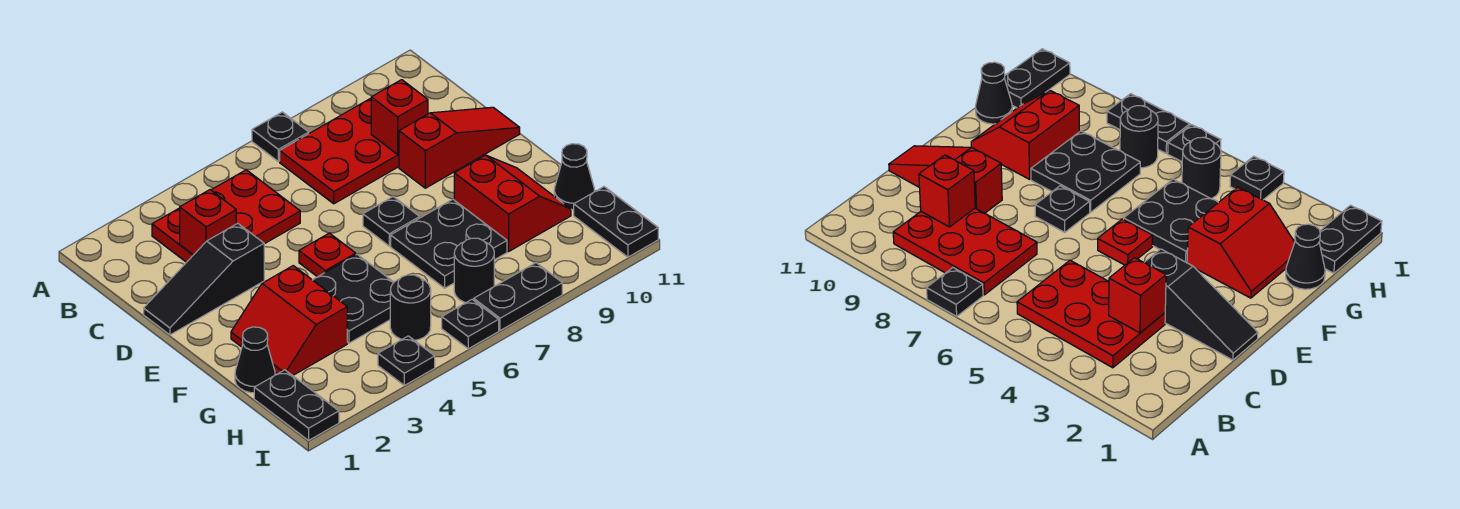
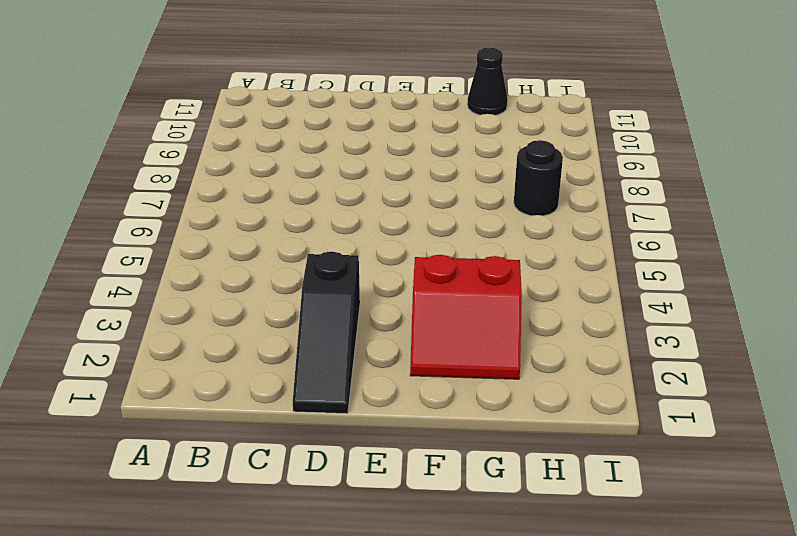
none -> black plate A7 level 1
none -> red plate B3:C5 level 1
none -> red plate B7:C9 level 1

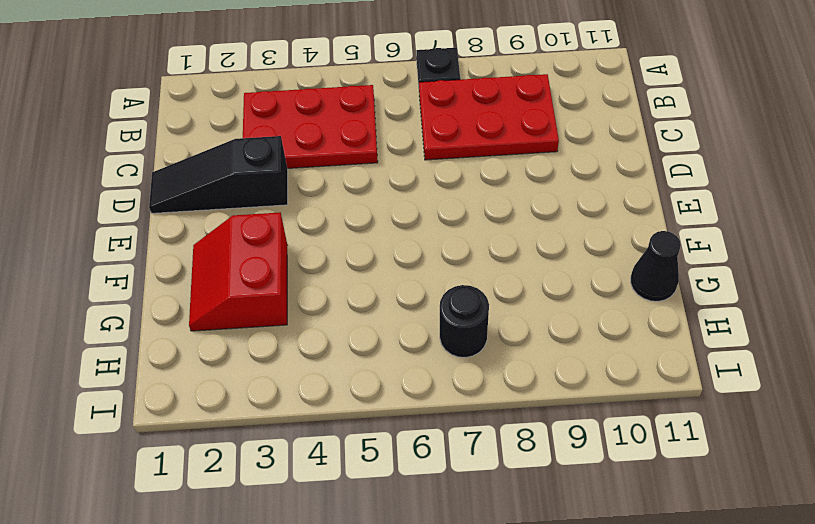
none -> red slope D9:D11 level 1 top 9
none -> red plate E5 level 1
none -> black plate E7 level 1

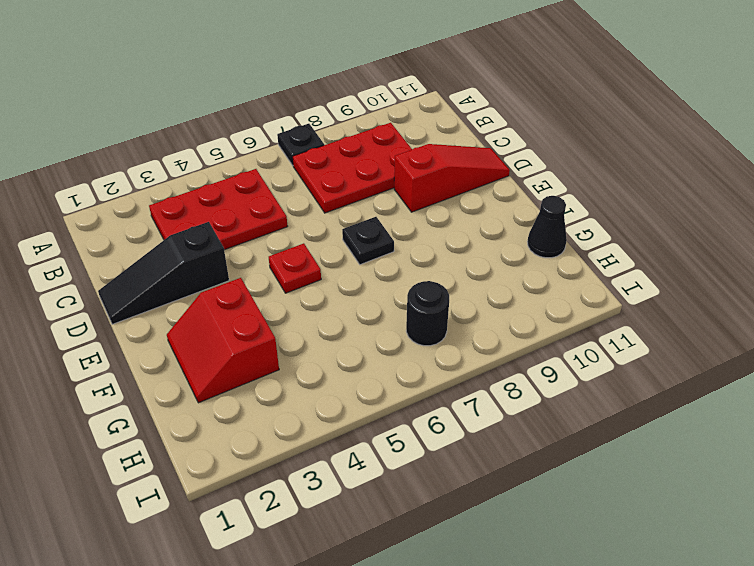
none -> black plate F4:G5 level 1
none -> black plate F7:G8 level 1
none -> red slope F9:G10 level 1 top 9

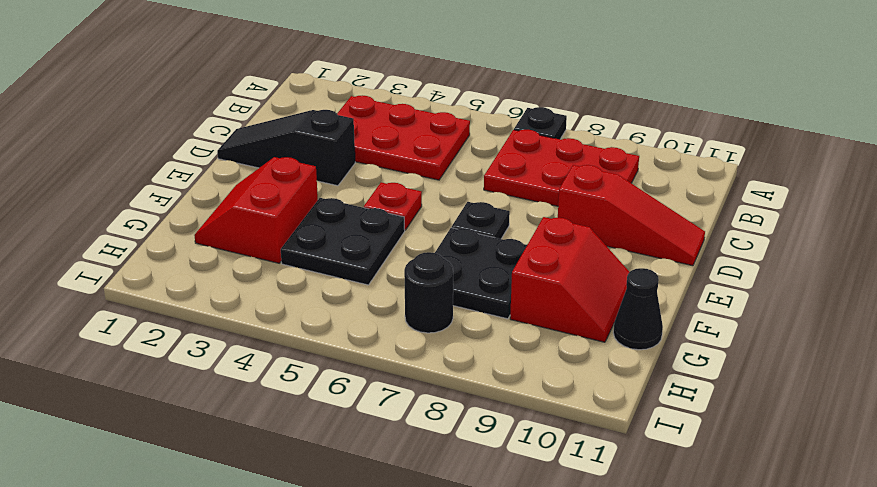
none -> black cone G1 level 1
none -> black plate H1:I1 level 1
none -> black round brick H5 level 1

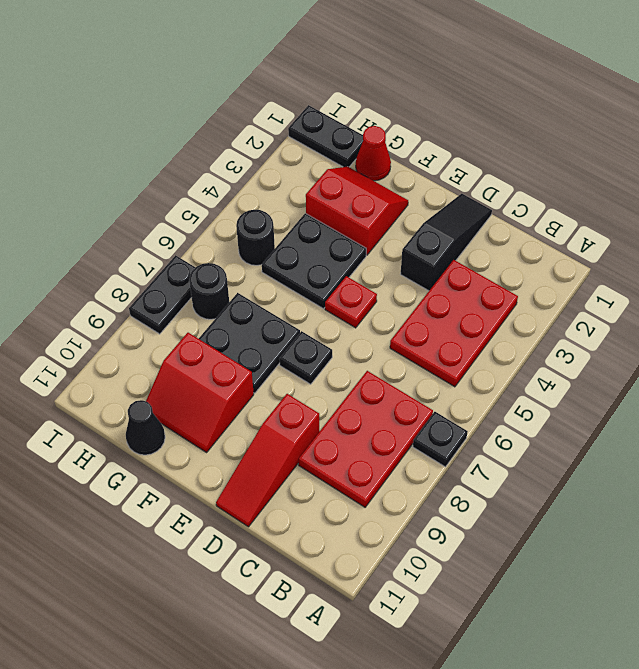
red cone G1 level 1 -> black cone G1 level 1
none -> black plate H11:I11 level 1
none -> black plate I4 level 1
none -> black plate I6 level 1

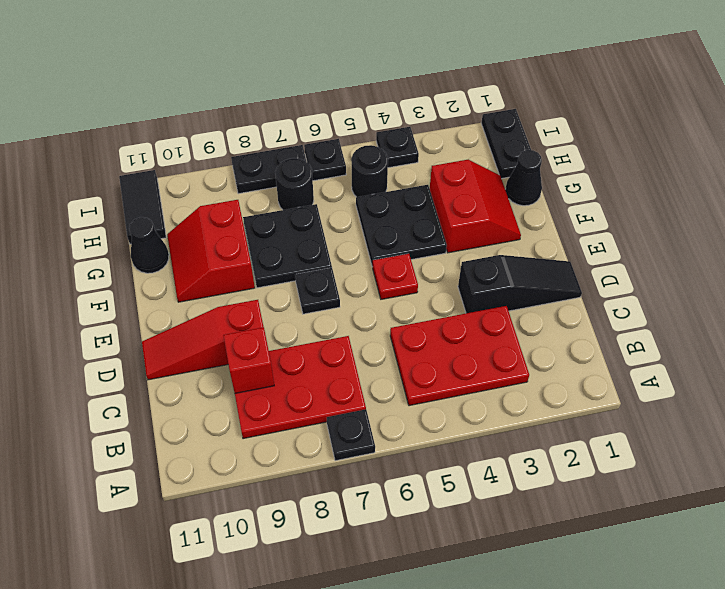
black tile H11:I11 level 1 -> black plate H11:I11 level 1
none -> red brick C3 level 2

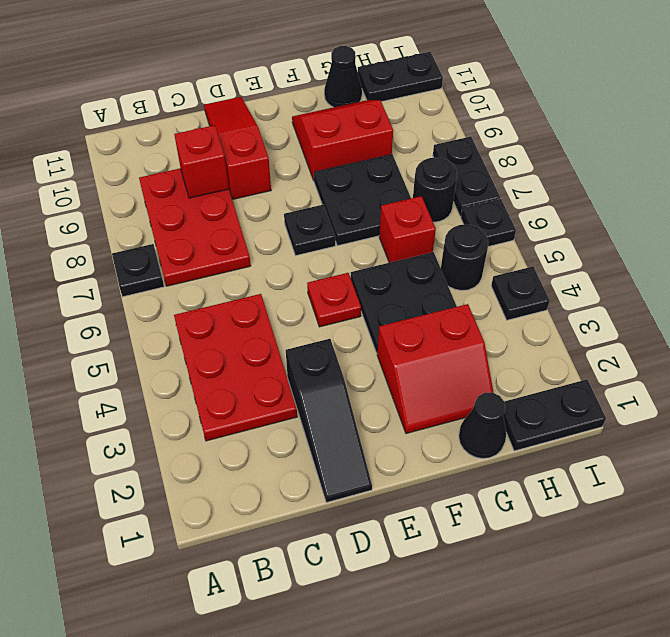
red brick G6 level 1 -> red brick C3 level 2

